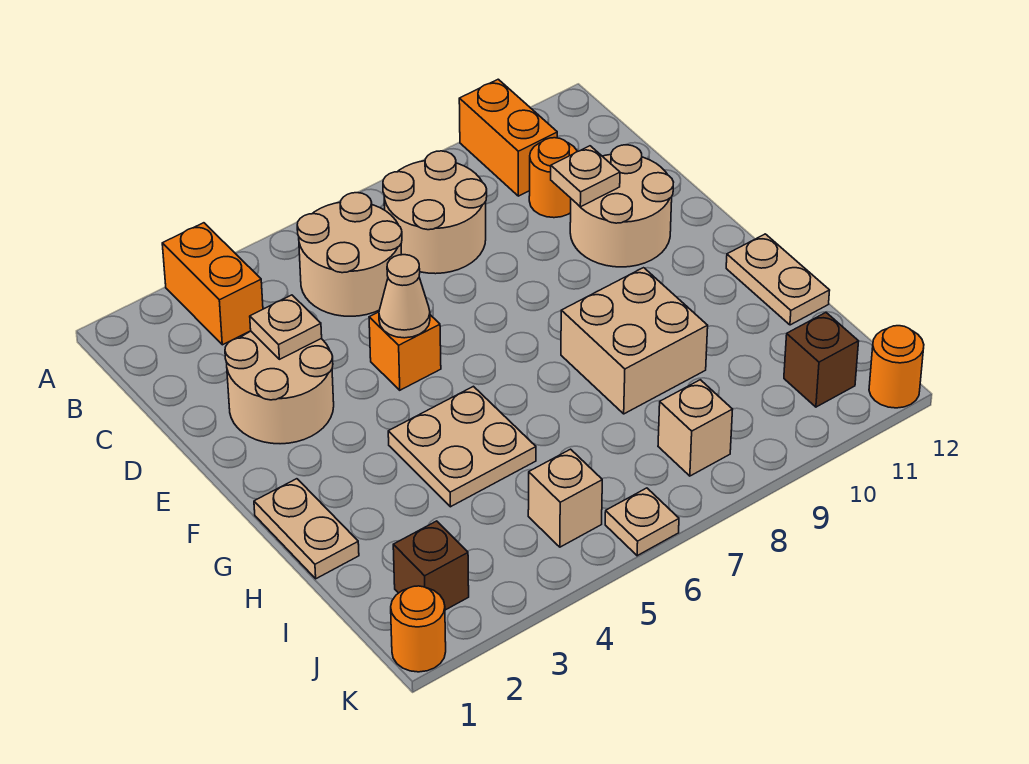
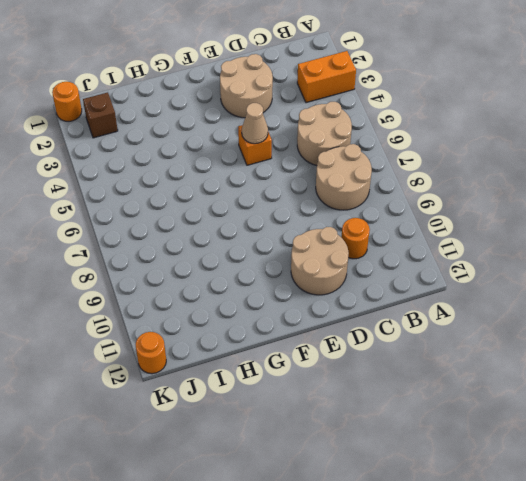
none -> orange brick A10:B10 level 1
none -> tan plate G1:H1 level 1
none -> tan plate G4:H5 level 1

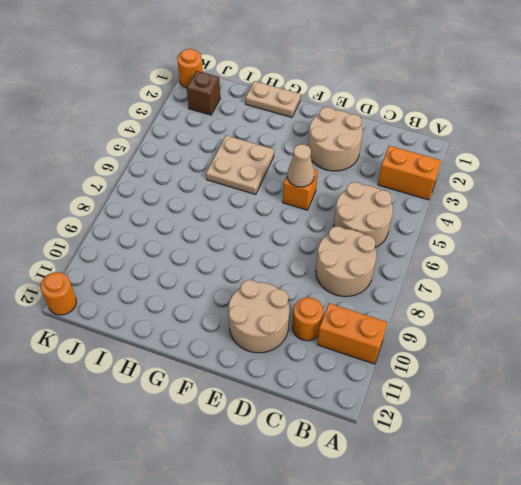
none -> tan brick G8:H9 level 1
none -> tan plate G12:H12 level 1
none -> tan brick J5 level 1

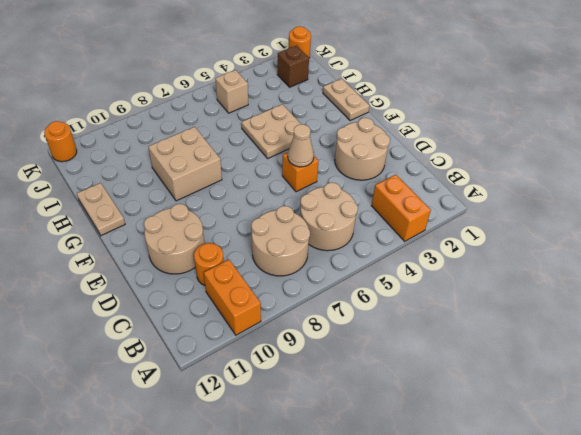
none -> tan brick J8 level 1
none -> brown brick J11 level 1
none -> tan plate K6 level 1

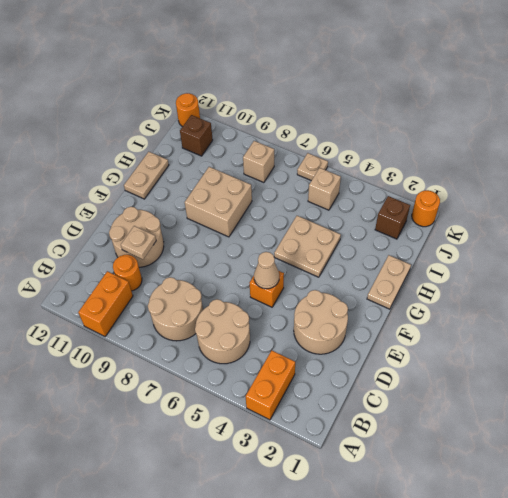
none -> tan plate D3 level 2

